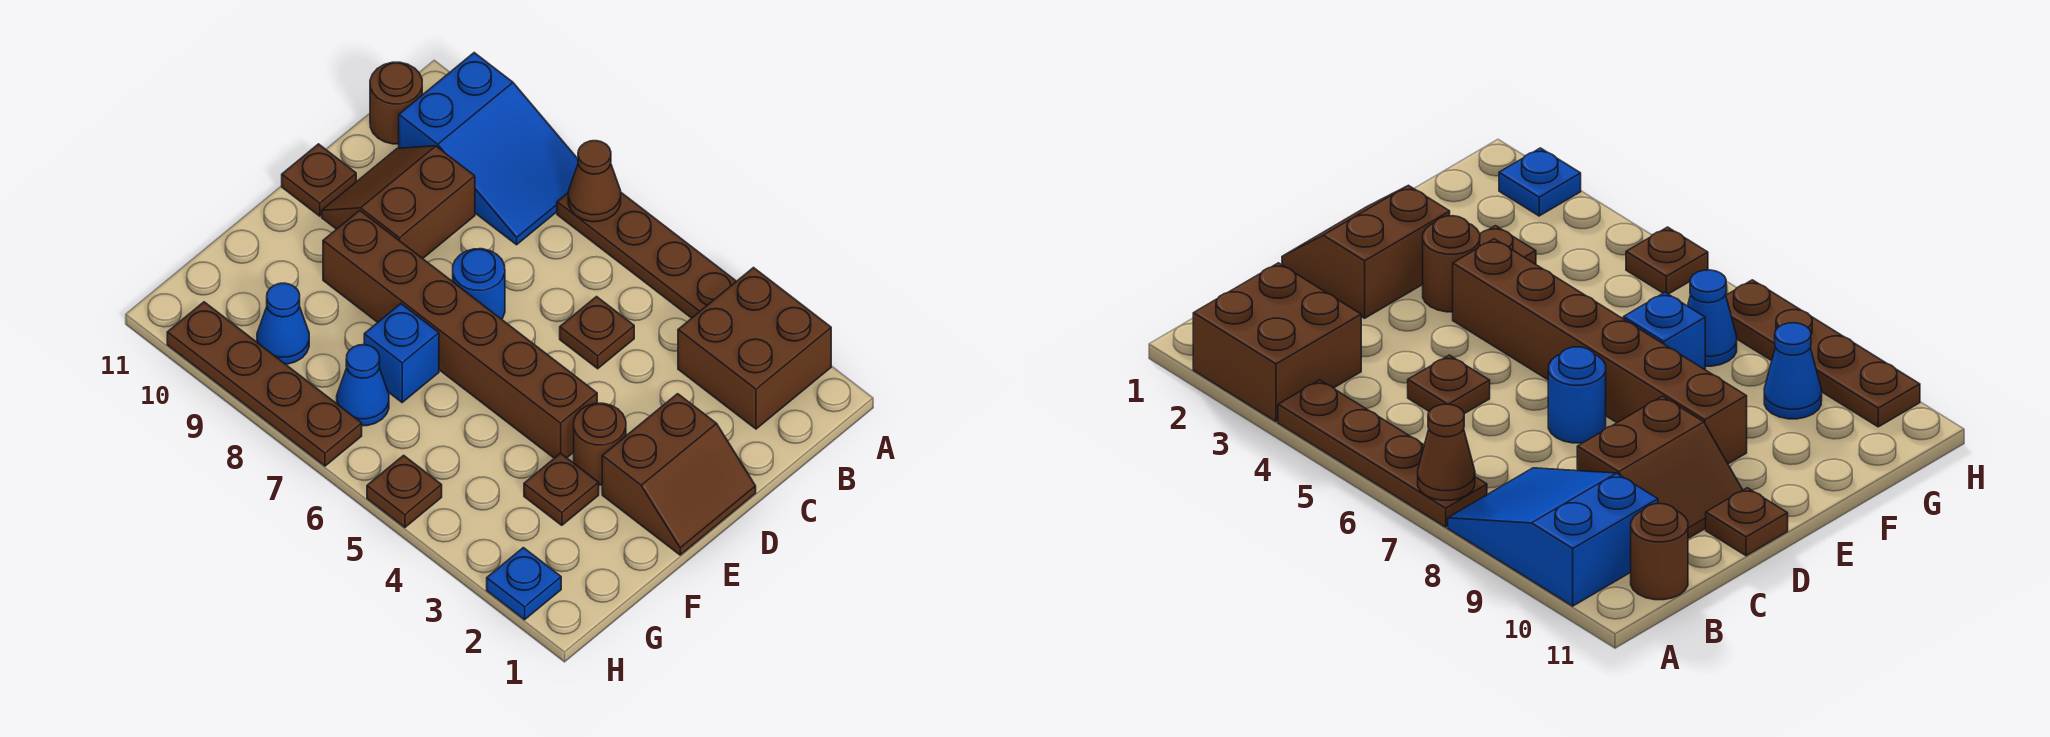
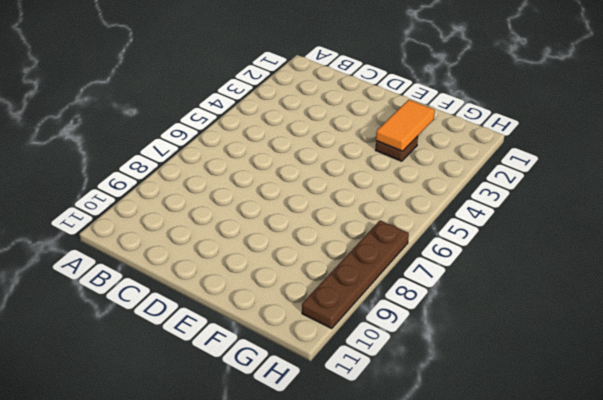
orange tile F2:F3 level 2 -> none
none -> brown brick A2:B3 level 1
none -> brown plate A4:A7 level 1
none -> blue slope A8:B10 level 1 top 10

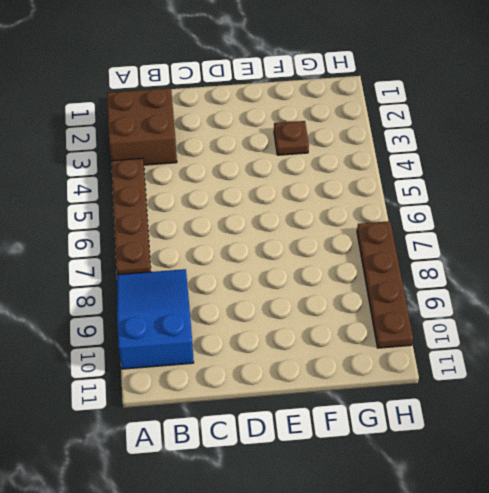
none -> brown round brick B11 level 1
none -> brown plate C5 level 1
none -> brown slope C9:D10 level 1 top 9

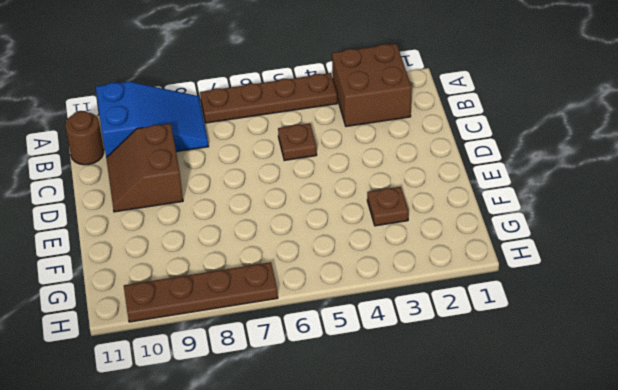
none -> brown slope D1:E2 level 1 top 2
none -> blue round brick D7 level 1
none -> brown plate D11 level 1

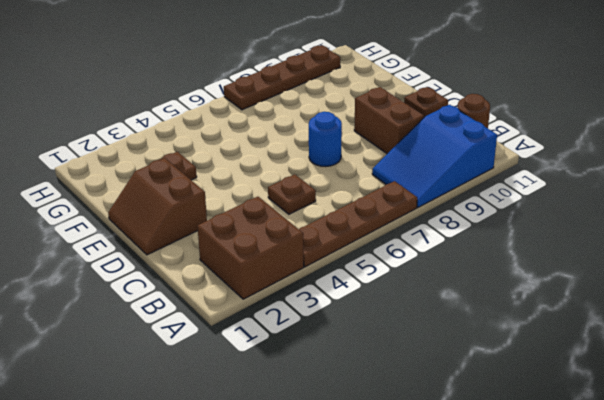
none -> brown round brick E3 level 1
none -> brown brick E4:E9 level 1
none -> blue brick F7 level 1

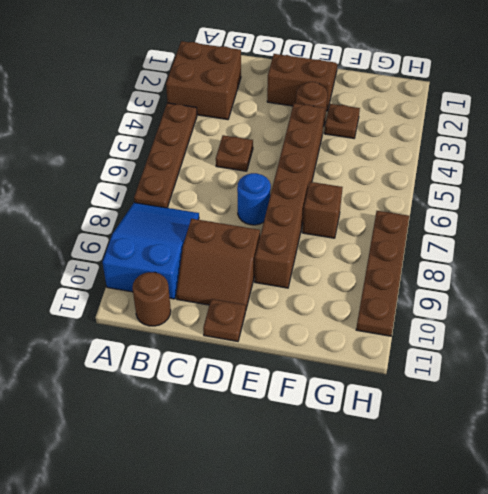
brown brick F7 level 1 -> blue brick F7 level 1
none -> blue cone G7 level 1
none -> blue cone G9 level 1
none -> blue plate H2 level 1

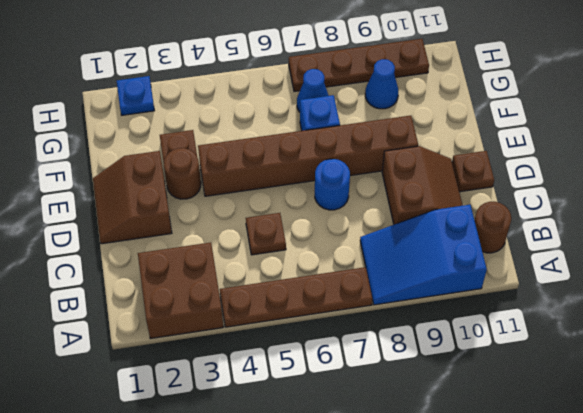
none -> brown plate H5 level 1
none -> brown cone A7 level 2

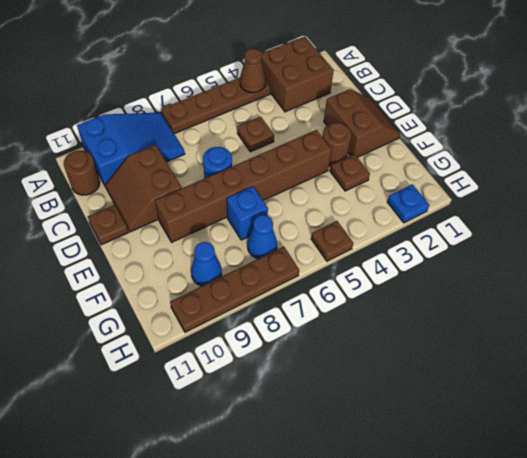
brown cone A4 level 2 -> brown cone A7 level 2

